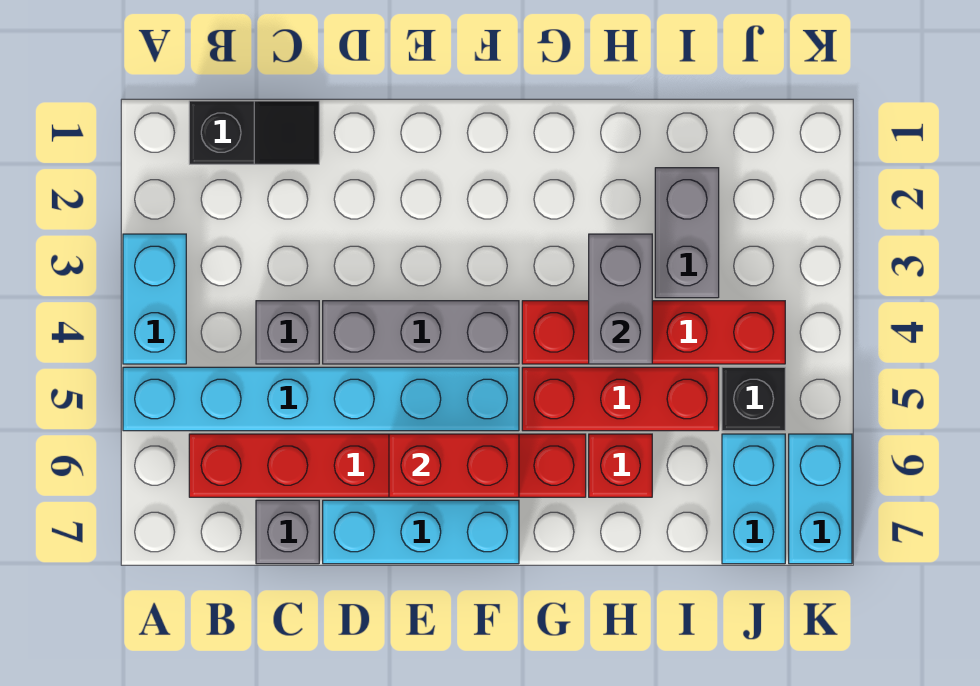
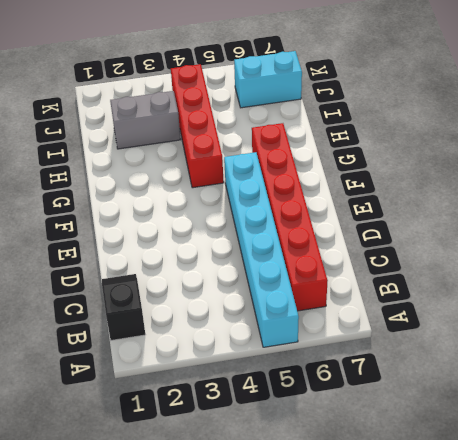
none -> cyan brick A3:A4 level 1
none -> grey brick C4 level 1
none -> grey brick C7 level 1

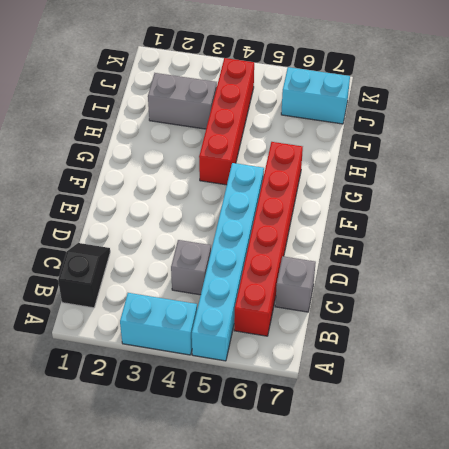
none -> grey brick D4:F4 level 1
none -> cyan brick D7:F7 level 1
none -> red brick G5:I5 level 1

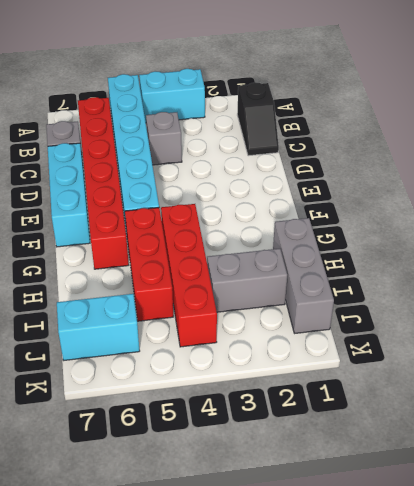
grey brick H1:J1 level 1 -> grey brick D4:F4 level 1
none -> red brick H6 level 1
none -> black brick J5 level 1
none -> cyan brick K6:K7 level 1

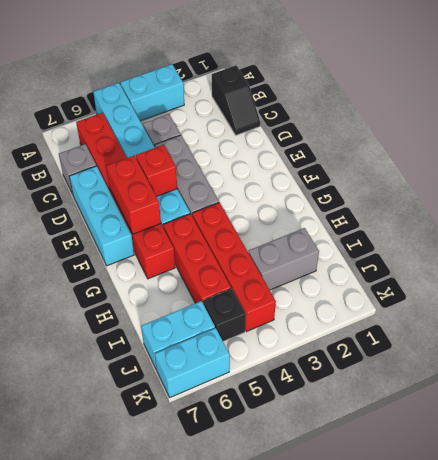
red brick E5 level 2 -> red brick H6 level 1
none -> grey brick H3:H4 level 2

